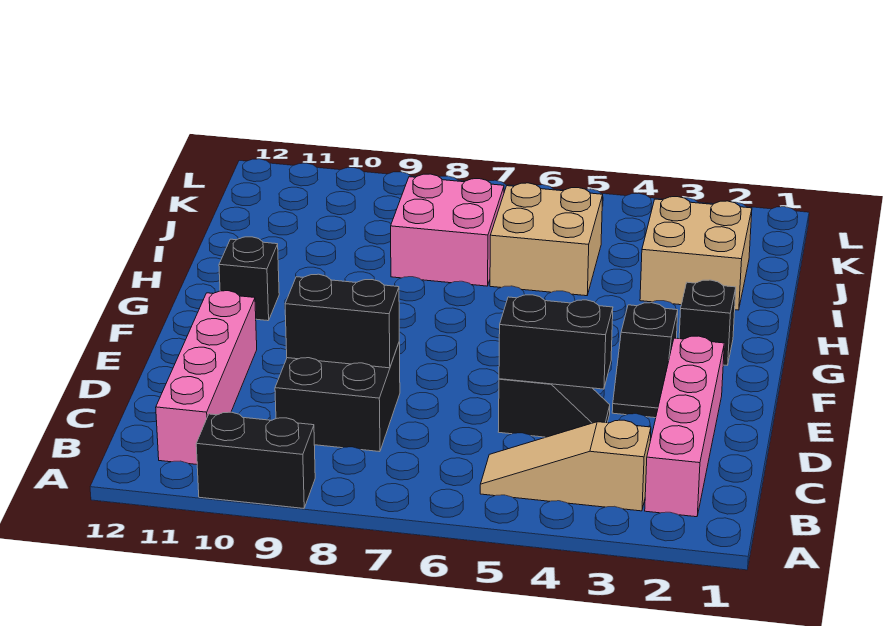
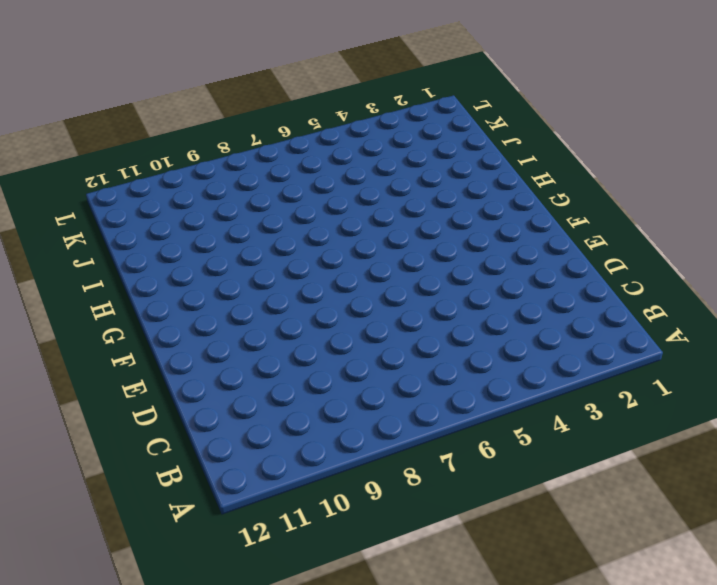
none -> black brick A9:A10 level 1
none -> pink brick B2:E2 level 1
none -> tan slope B3:B5 level 1 top 3

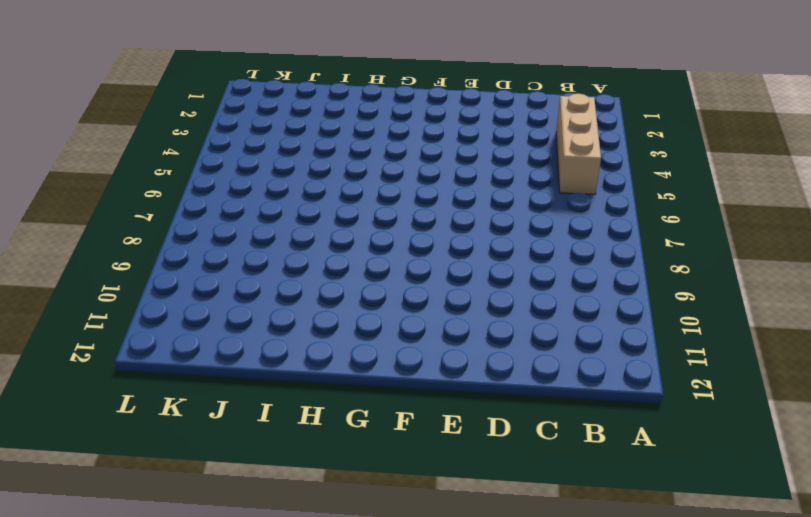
tan brick B3:B5 level 1 -> tan slope B3:B5 level 1 top 3
none -> black brick A9:A10 level 1
none -> pink brick B2:E2 level 1
none -> pink brick B11:E11 level 1

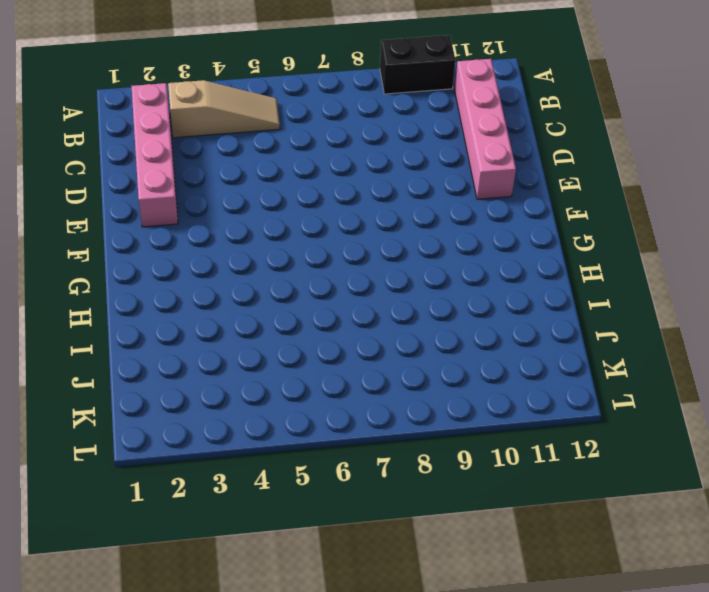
none -> black brick C8:D9 level 1
none -> black slope D4:D5 level 1 top 5
none -> black slope E3:F3 level 1 top F

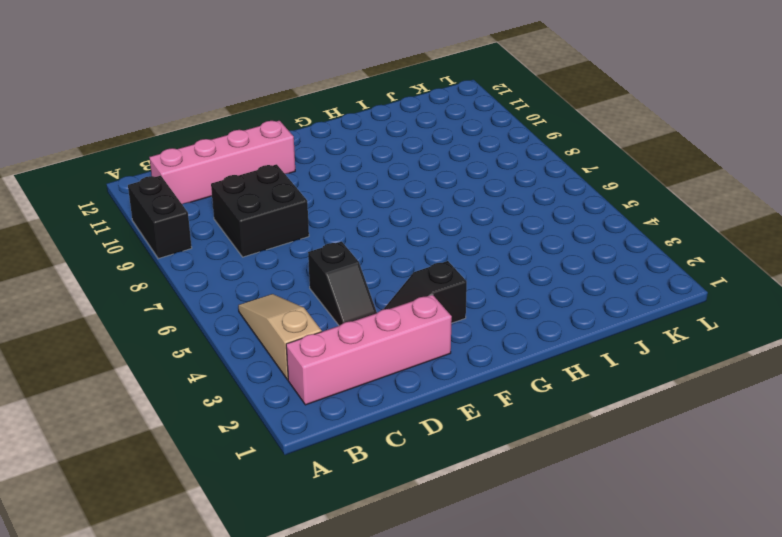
none -> black brick G2 level 1
none -> black brick G11 level 1
none -> tan brick I2:J3 level 1

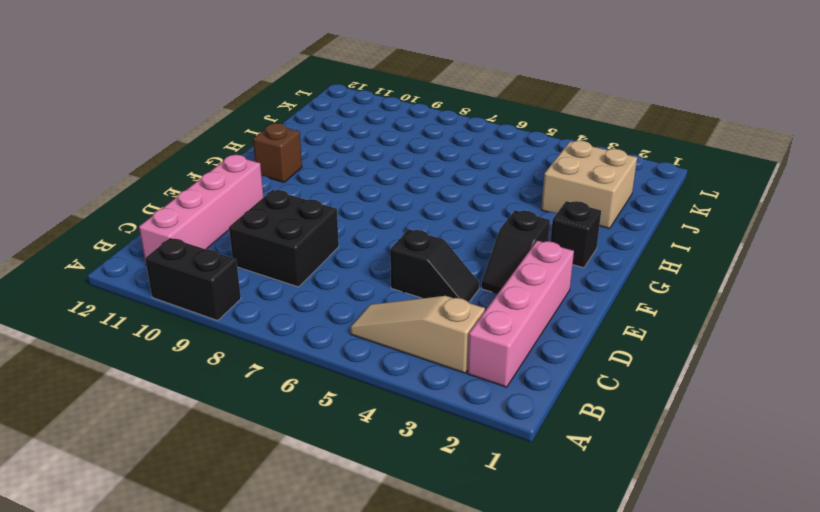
brown brick G11 level 1 -> black brick G11 level 1
none -> tan brick I5:J6 level 1
none -> pink brick I7:J8 level 1
none -> black brick D4:D5 level 2

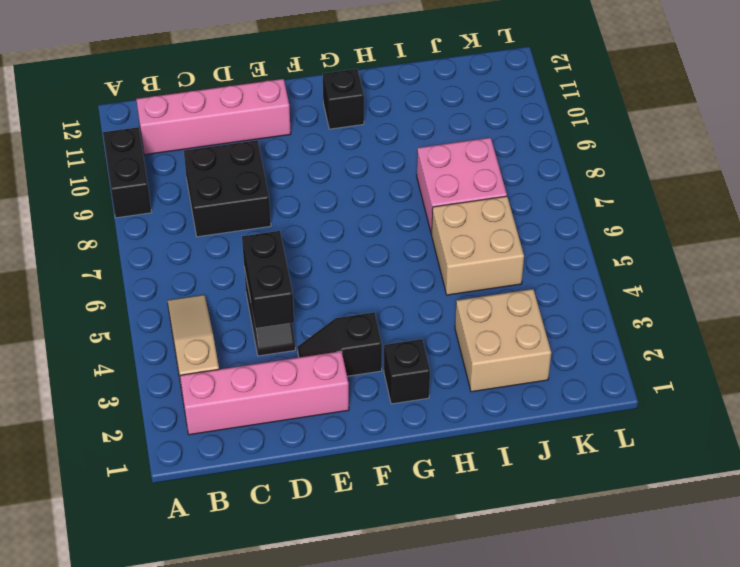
none -> black brick D8:D9 level 2

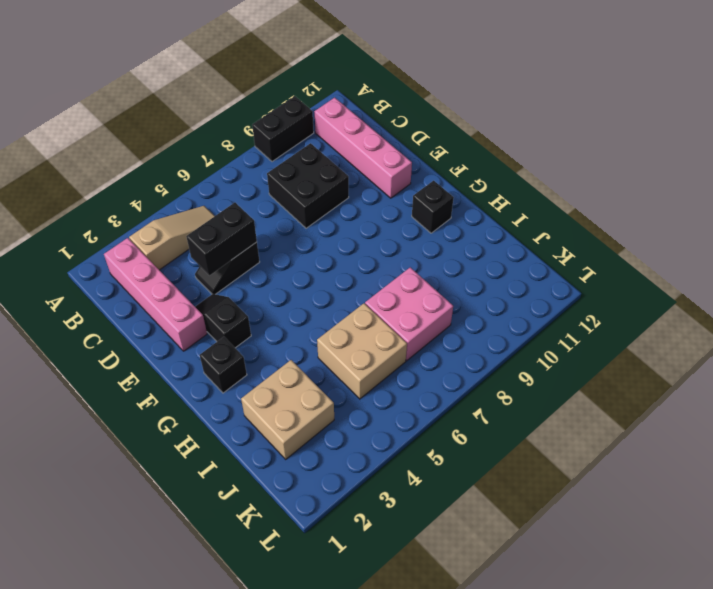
none -> black brick D8:D9 level 2

